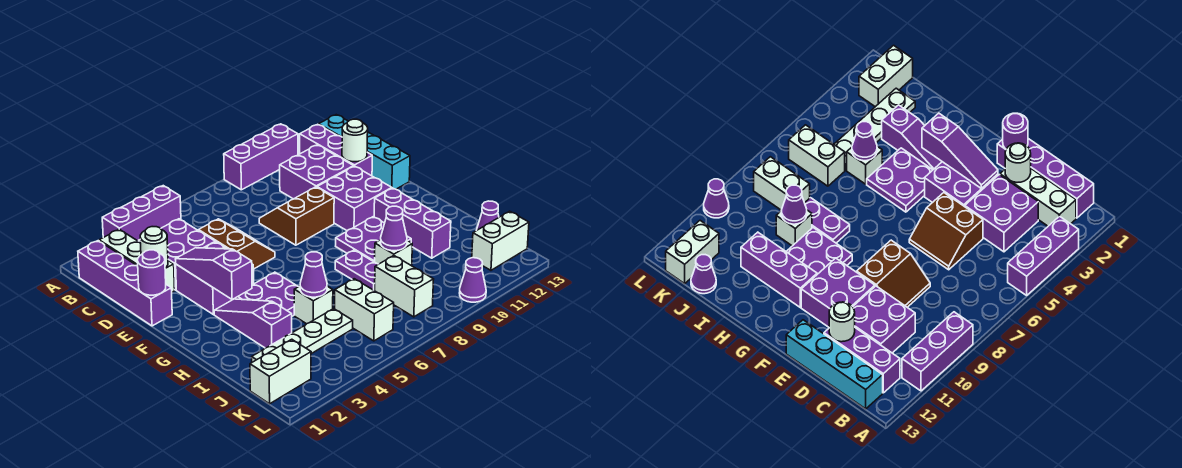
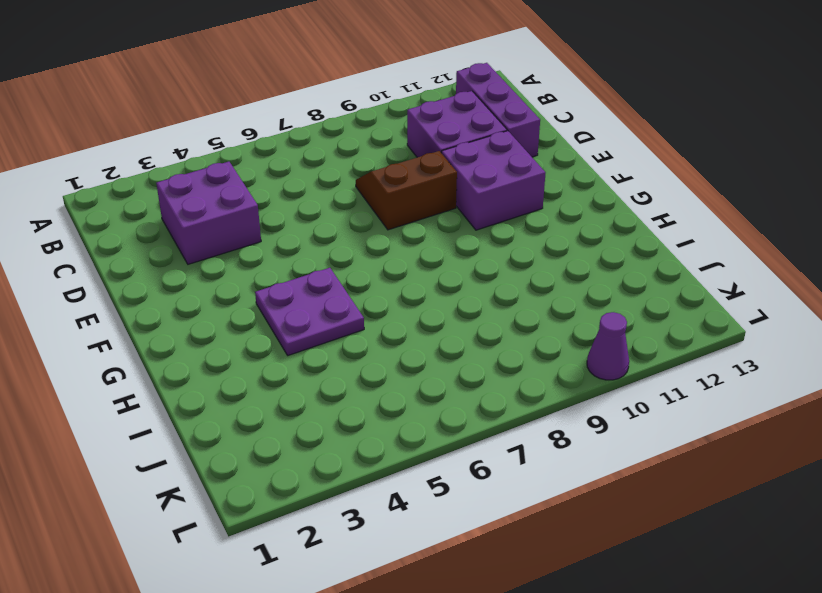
none -> purple brick A3:A5 level 1
none -> purple brick A9:A11 level 1
none -> purple brick B1:E1 level 1
none -> white brick B2:D2 level 1

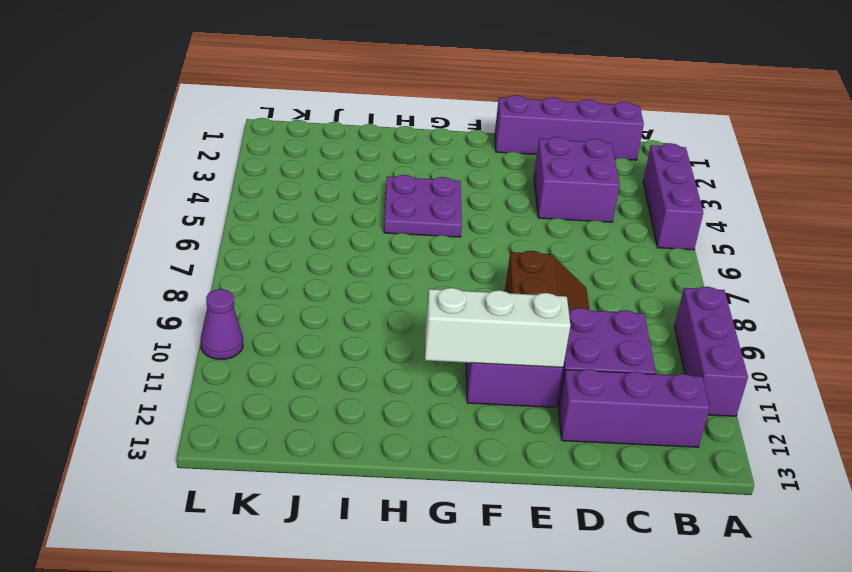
white brick E11:G11 level 2 -> white brick B2:D2 level 1
none -> cyan brick B13:E13 level 1
none -> brown slope D5:E6 level 1 top 5
none -> purple brick E3:F4 level 1
none -> purple slope G3:I3 level 1 top I

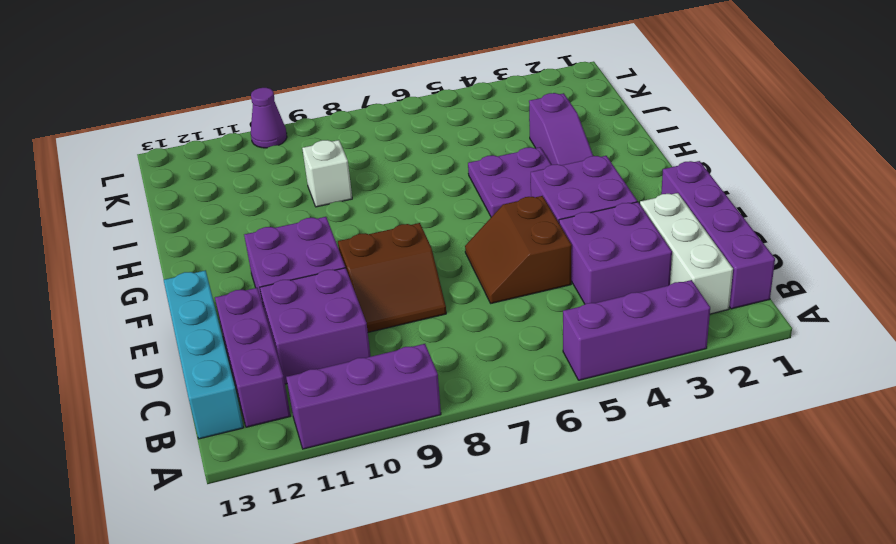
none -> purple plate G9:H10 level 1
none -> purple brick G11:I11 level 1
none -> purple plate H8:I8 level 1
none -> white brick I5 level 1

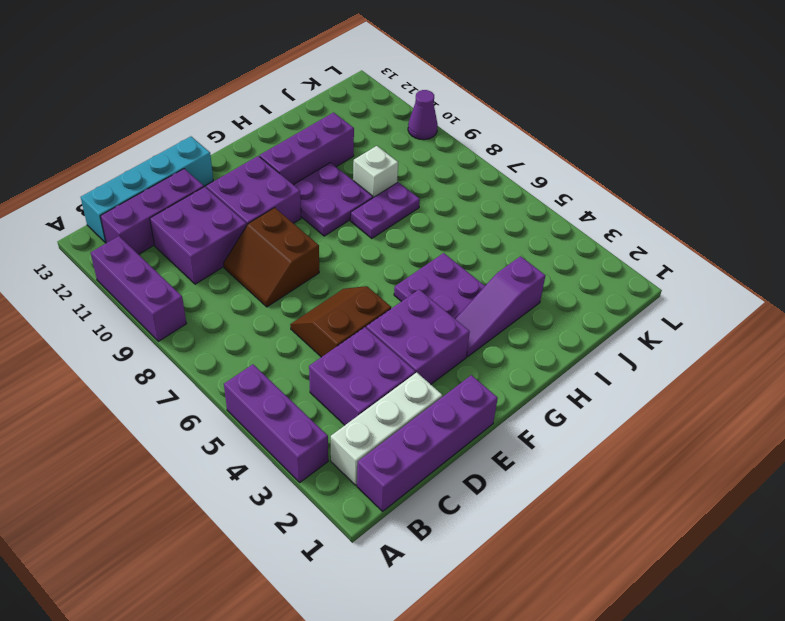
none -> white brick I5 level 1
none -> white plate J2:J5 level 1
none -> white brick J6:K6 level 1
none -> white brick J8:K8 level 1

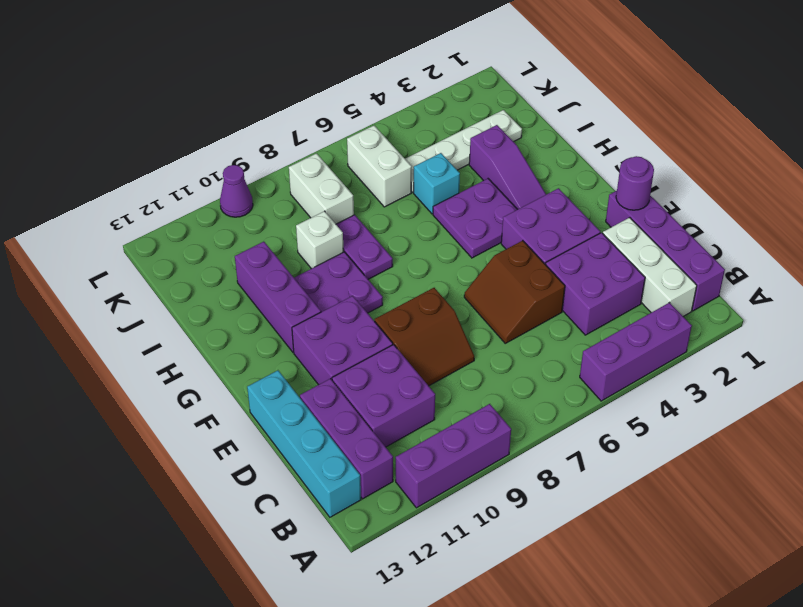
cyan brick I5 level 1 -> white brick I5 level 1
none -> purple cone J13 level 1
none -> white brick K1:K2 level 1
none -> white brick K12:K13 level 1
none -> white round brick D2 level 2

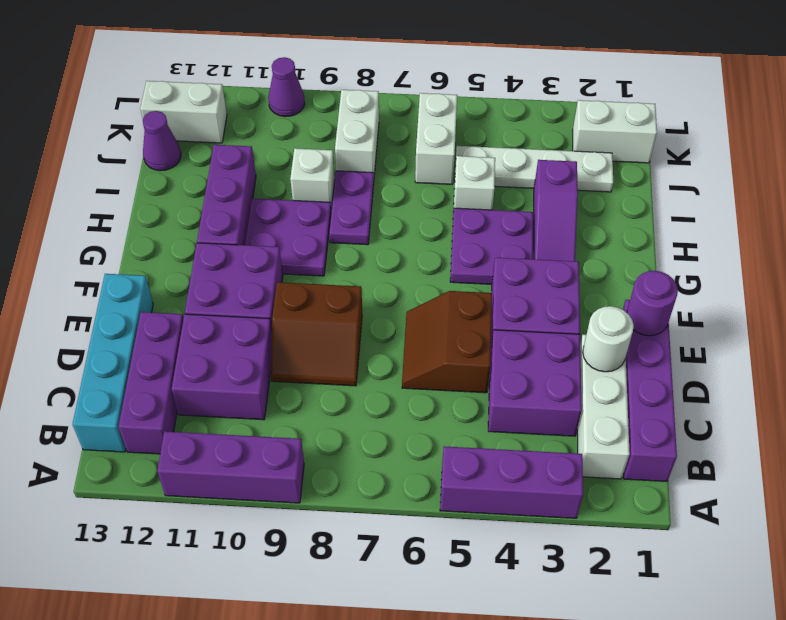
none -> white round brick D12 level 2
none -> purple slope E3:G3 level 2 top G
none -> purple cone I5 level 2
none -> purple cone I9 level 2

